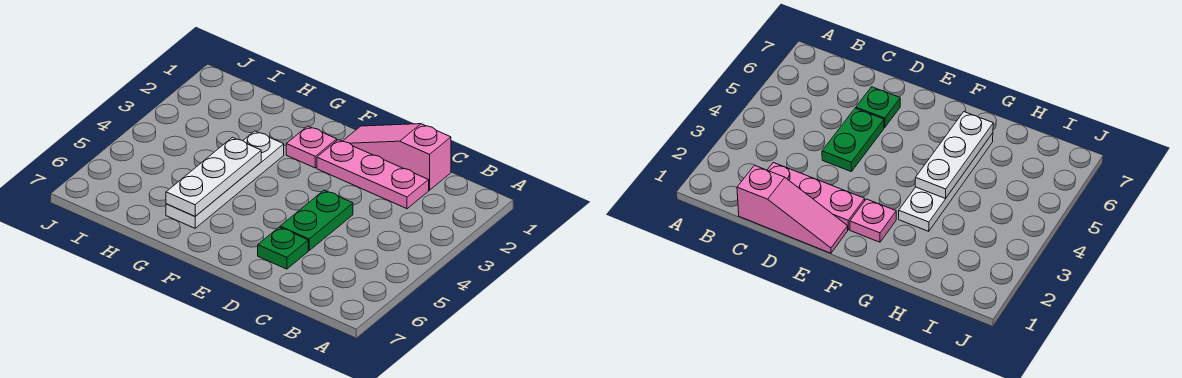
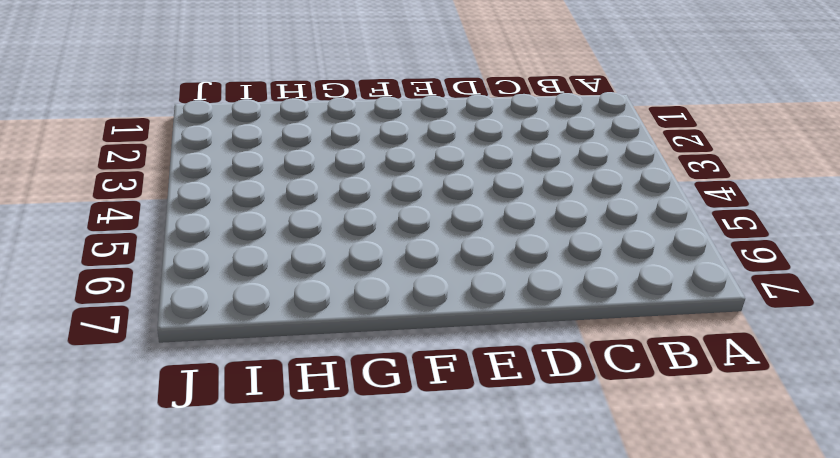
none -> pink slope C1:E1 level 1 top C
none -> pink plate C2:E2 level 1

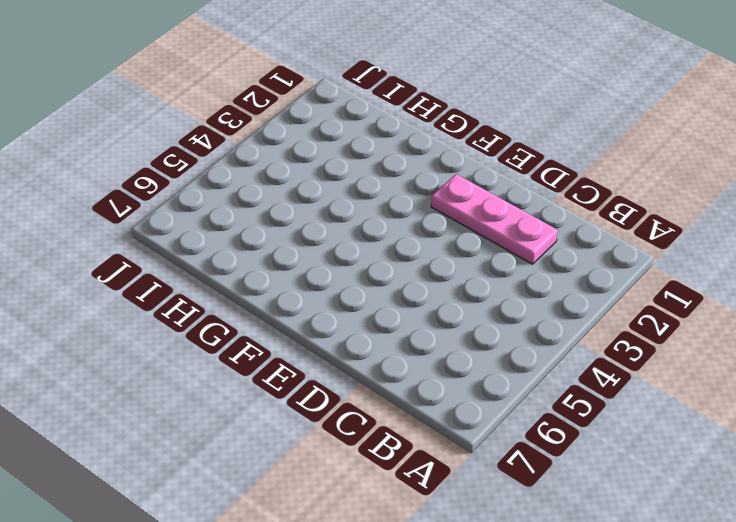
none -> pink slope C1:E1 level 1 top C
none -> green plate D4:D5 level 1

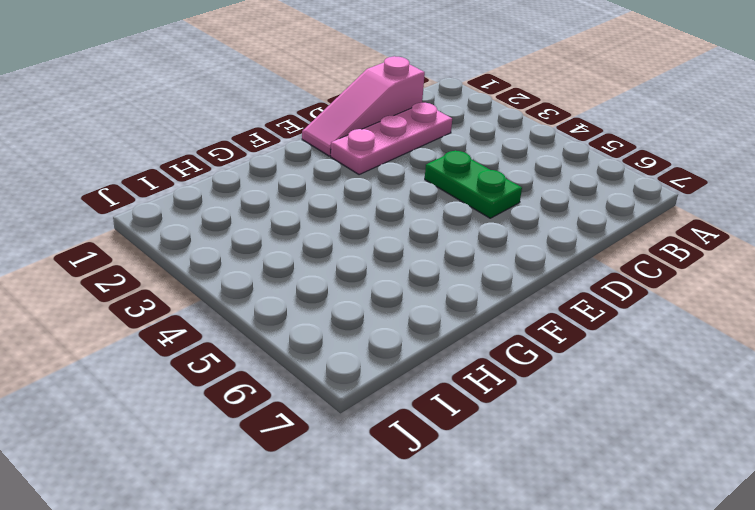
none -> green plate D6 level 1
none -> pink plate F2 level 1

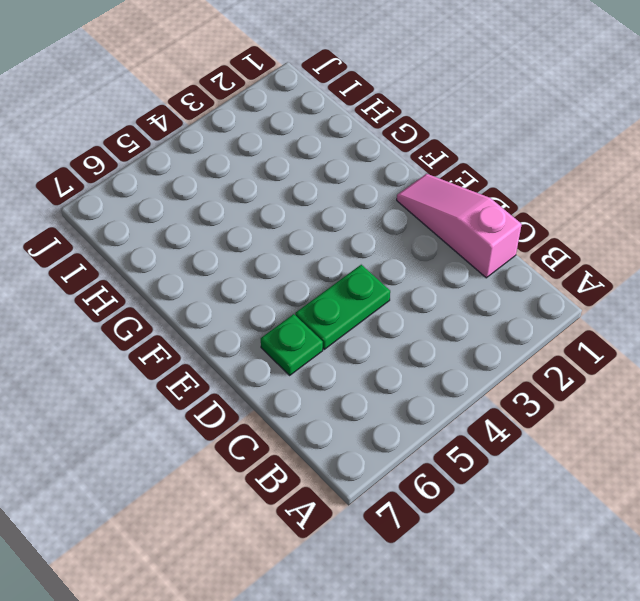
none -> pink plate C2:E2 level 1
none -> pink plate F2 level 1

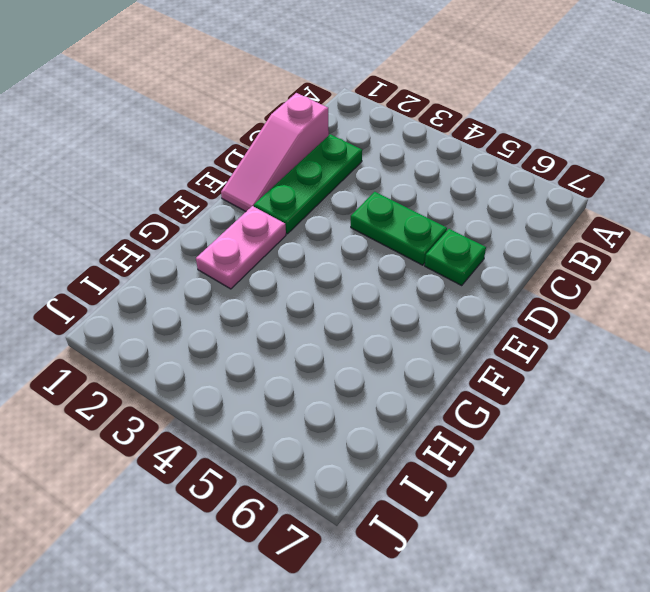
green plate C2:E2 level 1 -> pink plate C2:E2 level 1
pink plate F2:G2 level 1 -> pink plate F2 level 1
none -> white plate G3:G6 level 1
none -> white plate G4:G6 level 2

